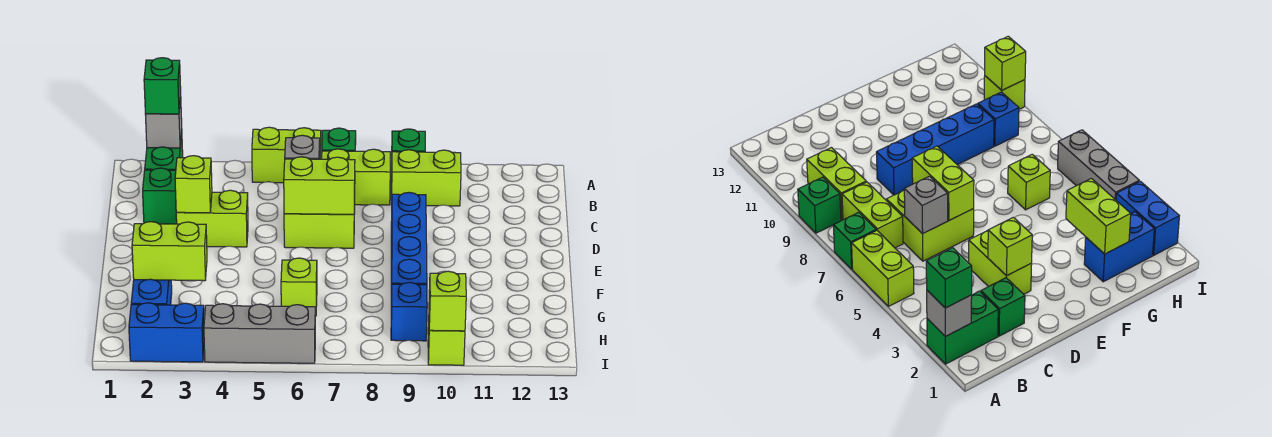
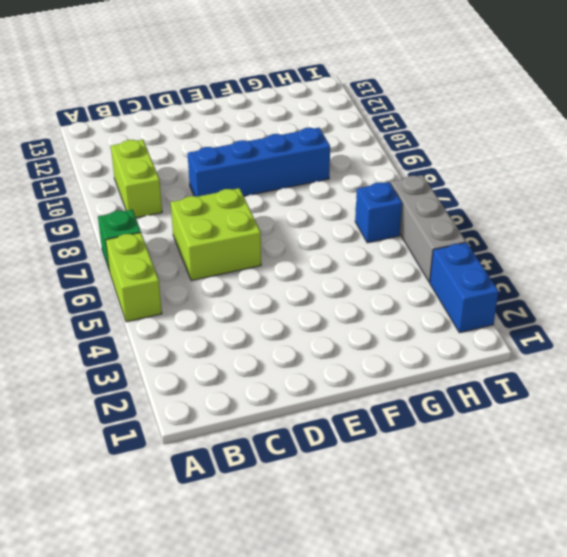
blue brick H6 level 1 -> blue brick H9 level 1
none -> green brick A2:B2 level 1
none -> green brick A9 level 1
none -> lime brick B7:B8 level 1

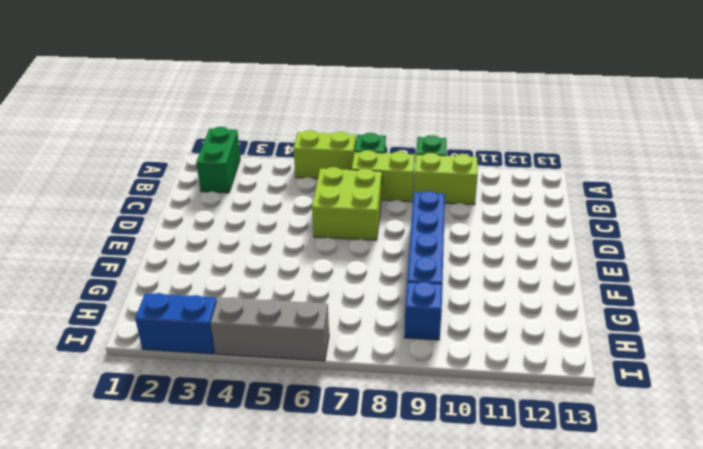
none -> green brick C2 level 1
none -> lime brick D3:D4 level 1
none -> blue brick G2:H2 level 1

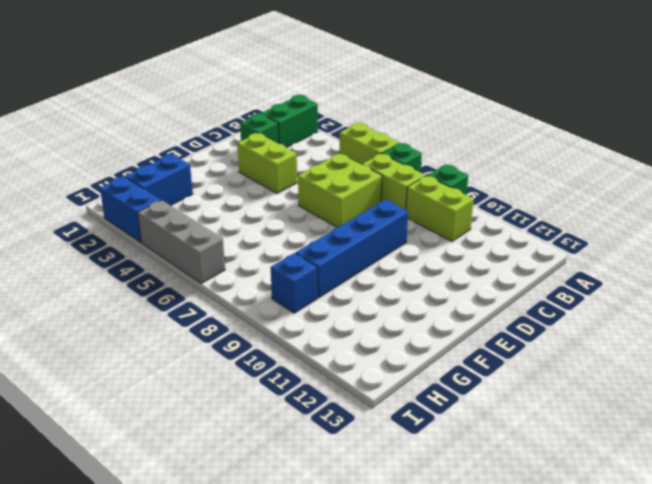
none -> lime brick G6 level 1
none -> lime brick I10 level 1
none -> grey brick A2 level 2

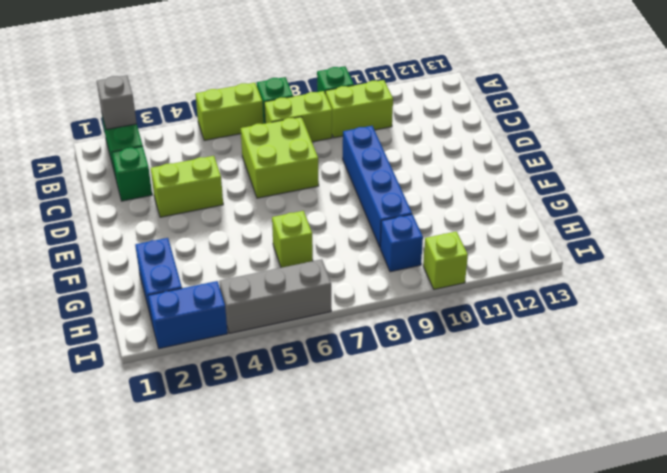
none -> grey brick C6 level 2
none -> lime brick D3 level 2
none -> lime brick D6:D7 level 2

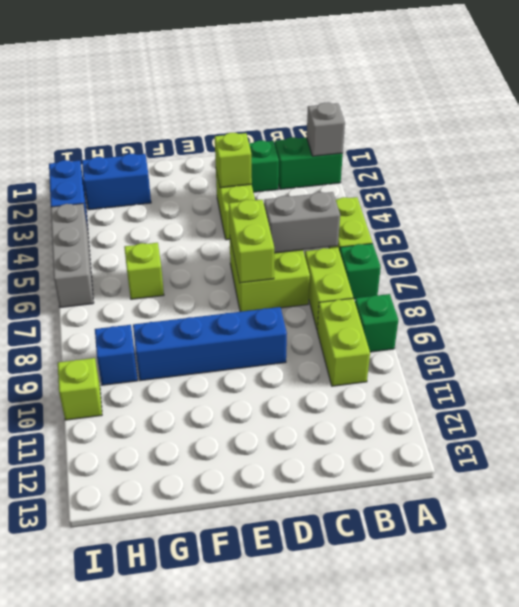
grey brick B6:C6 level 2 -> grey brick C6 level 2
none -> lime brick G2:G3 level 2
none -> lime brick I10 level 2
none -> green brick A2 level 3

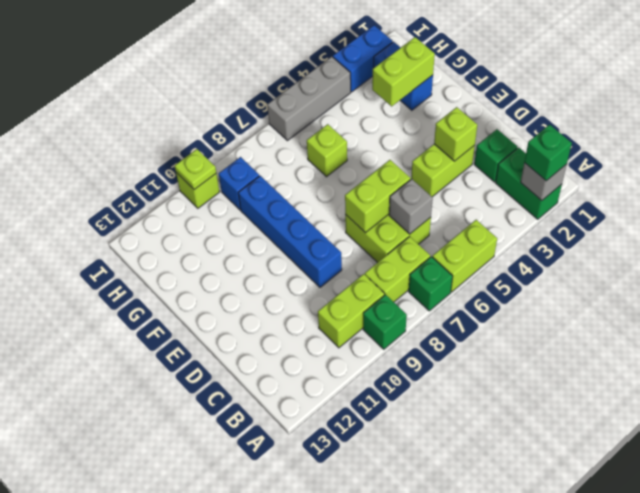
lime plate I10 level 2 -> lime brick I10 level 2

